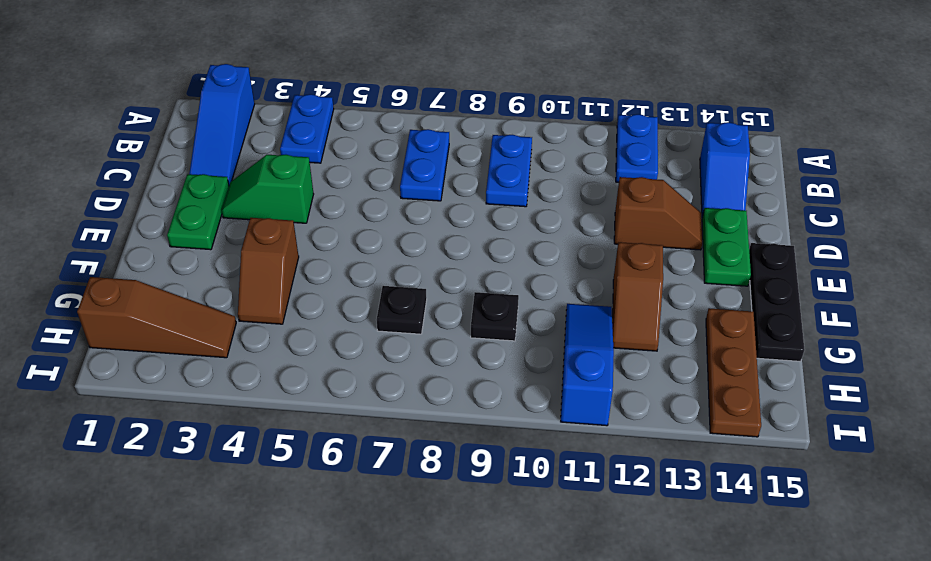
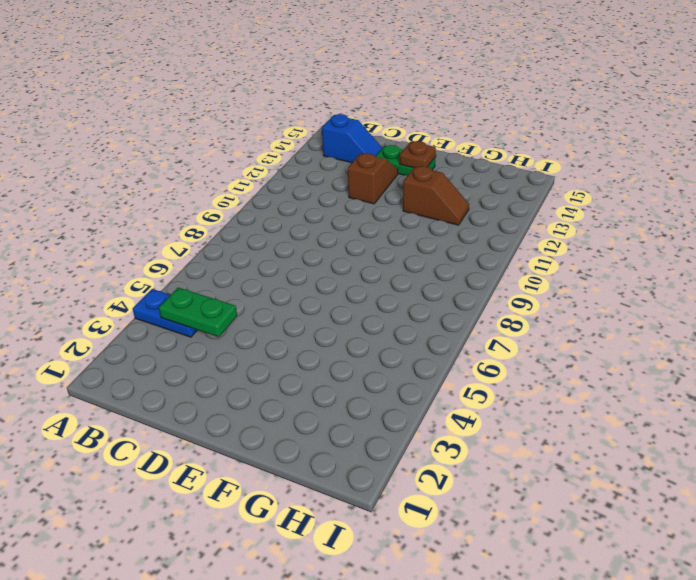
green plate B4:C4 level 2 -> green plate D2:E2 level 1
brown plate E14 level 2 -> none
none -> blue slope A2:C2 level 1 top A
none -> blue plate A12:B12 level 1
none -> blue plate B7:C7 level 1

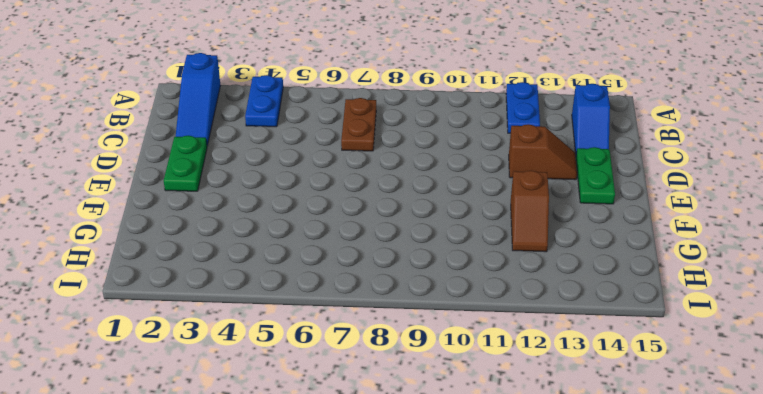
brown plate B7:C7 level 1 -> blue plate B7:C7 level 1
none -> blue plate B9:C9 level 1
none -> green slope D3:D4 level 1 top 4
none -> black plate E15:G15 level 1

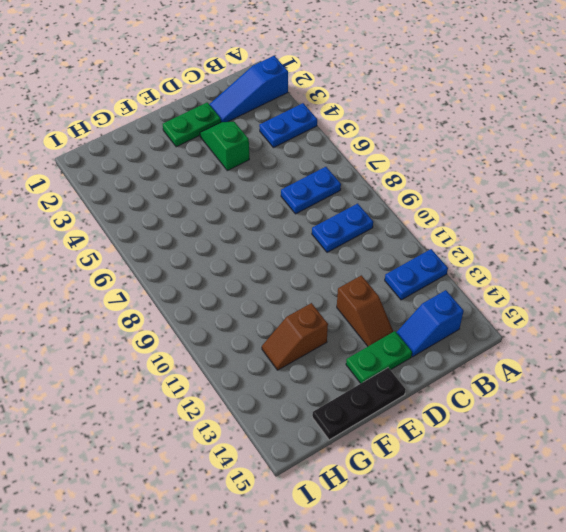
none -> brown slope F4:G4 level 1 top F
none -> black plate G7 level 1
none -> black plate G9 level 1

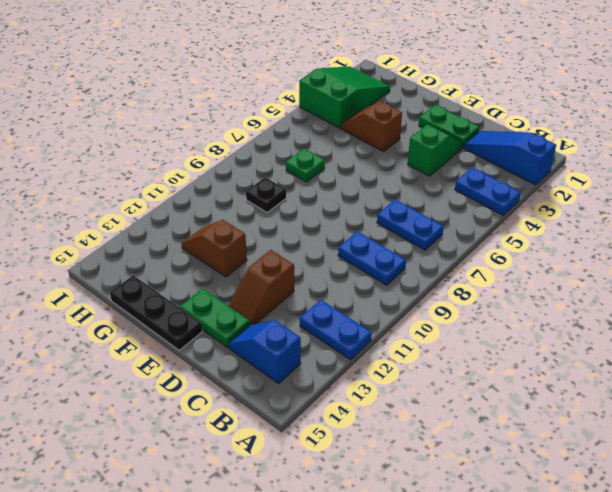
green plate G7 level 1 -> black plate G7 level 1
green slope H2:I4 level 1 top 4 -> brown slope H1:H3 level 1 top 1
none -> blue slope G11:I11 level 1 top I
none -> brown plate G14:I14 level 1

